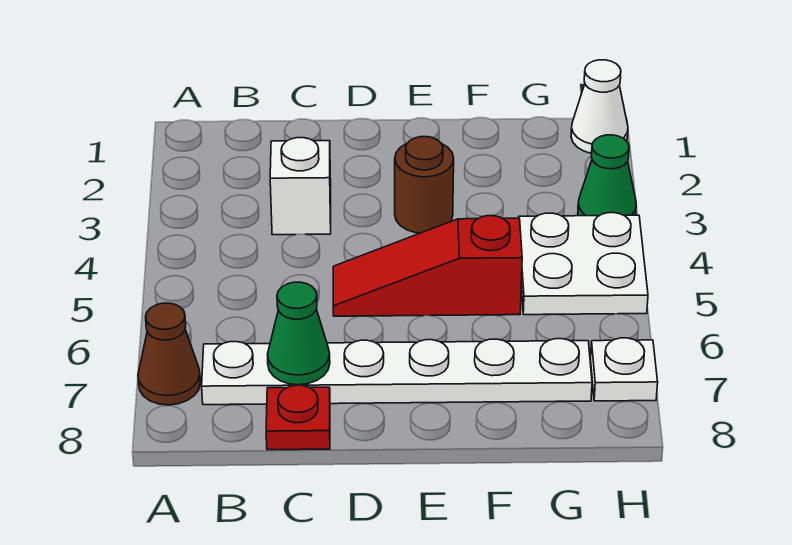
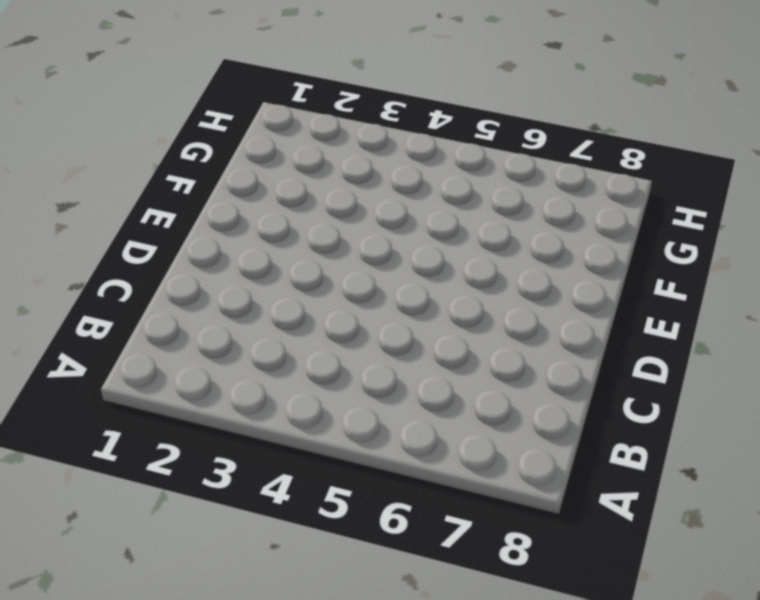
none -> brown cone A7 level 1
none -> white plate B7:G7 level 1

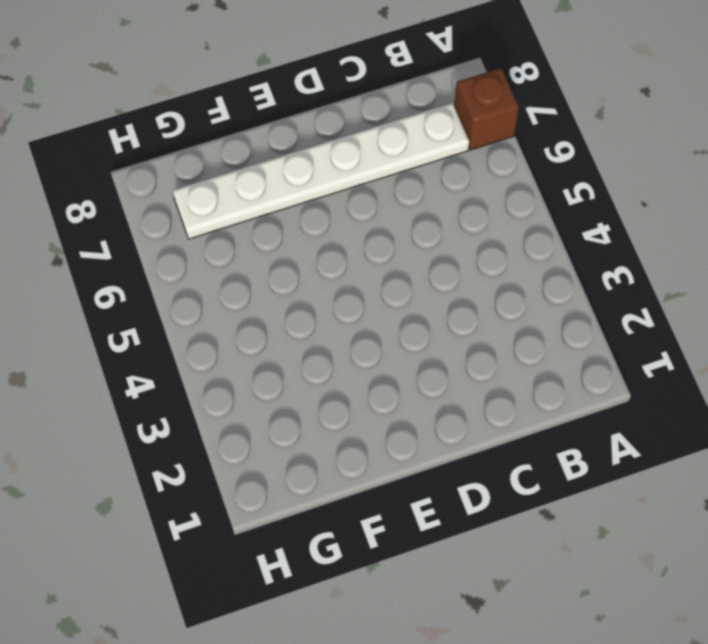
brown brick A7 level 1 -> brown cone A7 level 1
none -> white brick C3 level 1
none -> red plate C8 level 1

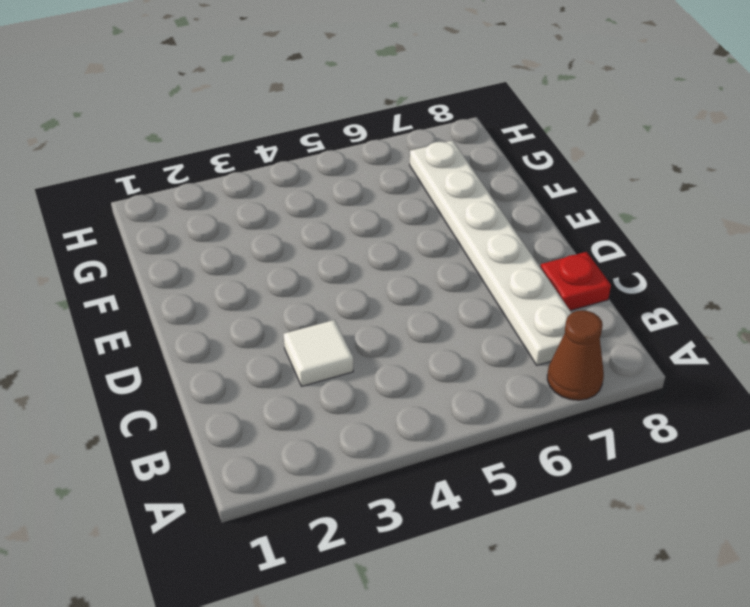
white tile C3 level 1 -> white brick C3 level 1
none -> red slope D5:F5 level 1 top F
none -> brown round brick E3 level 1

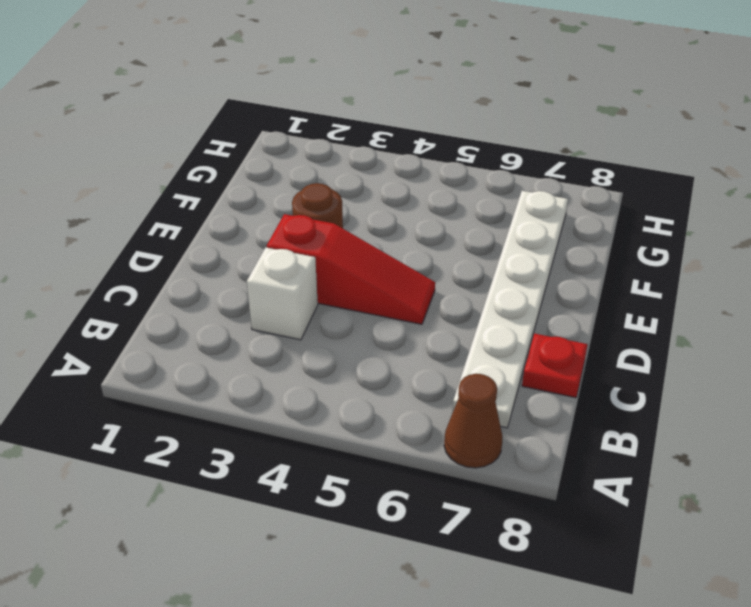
red slope D3:D5 level 1 top 3 -> red slope D5:F5 level 1 top F
none -> white plate G4:H5 level 1
none -> white cone H1 level 1

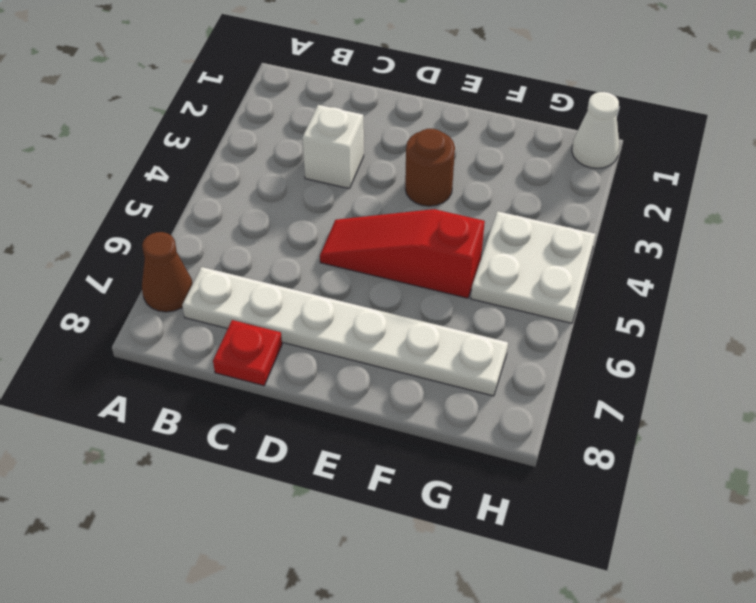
none -> green cone H3 level 1
none -> white plate H7 level 1

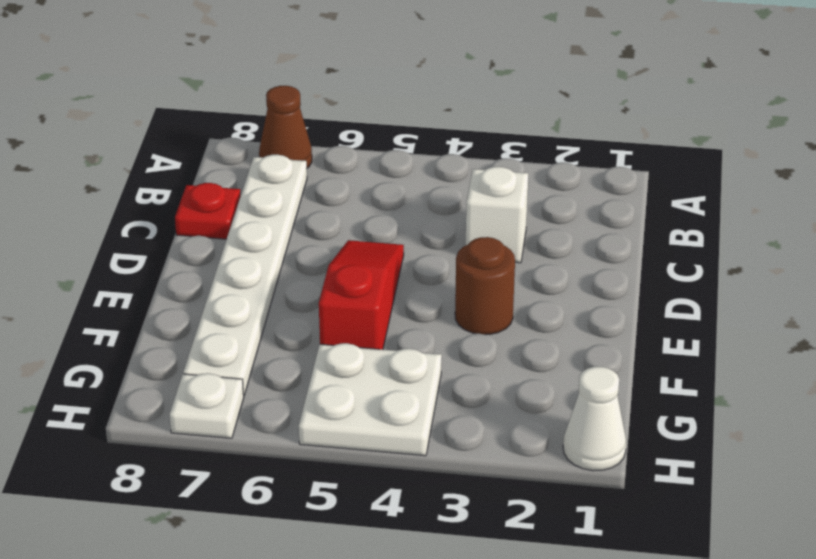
none -> green cone H3 level 1
none -> green cone C7 level 2

